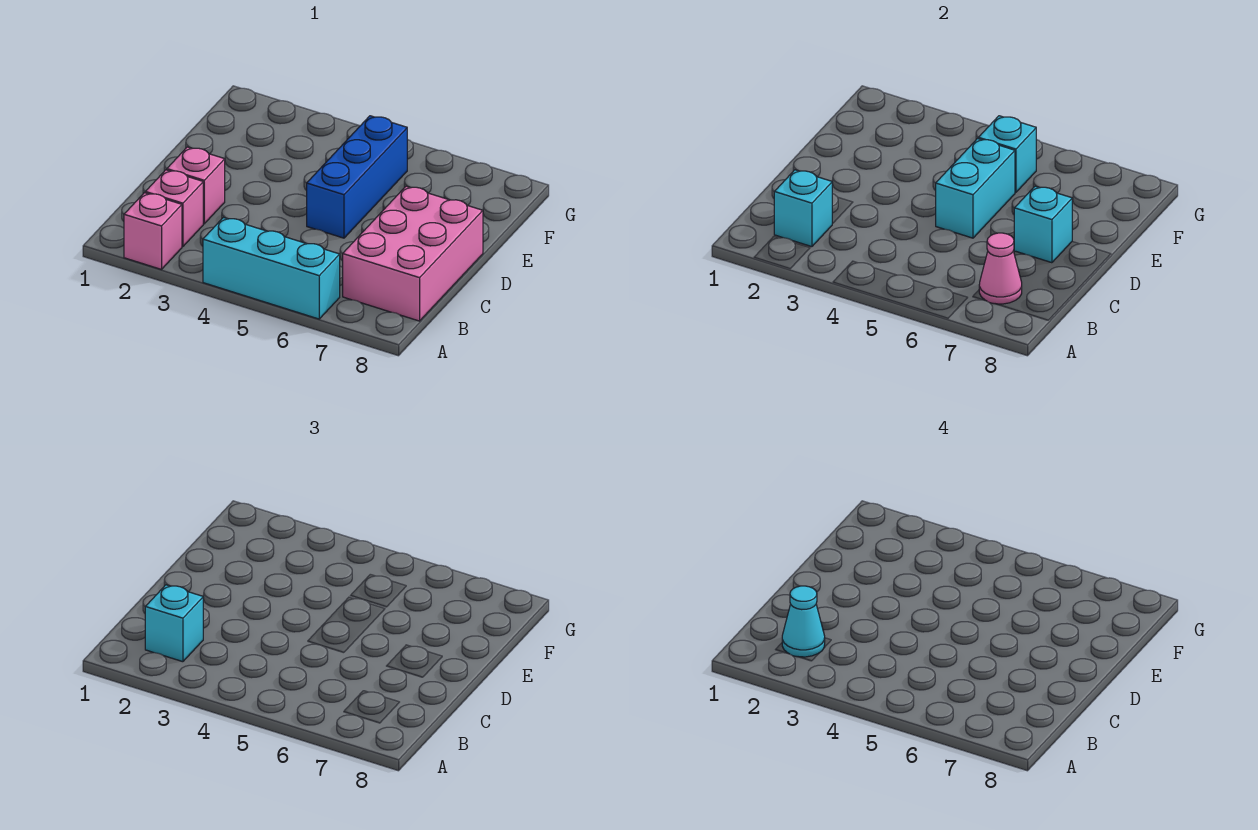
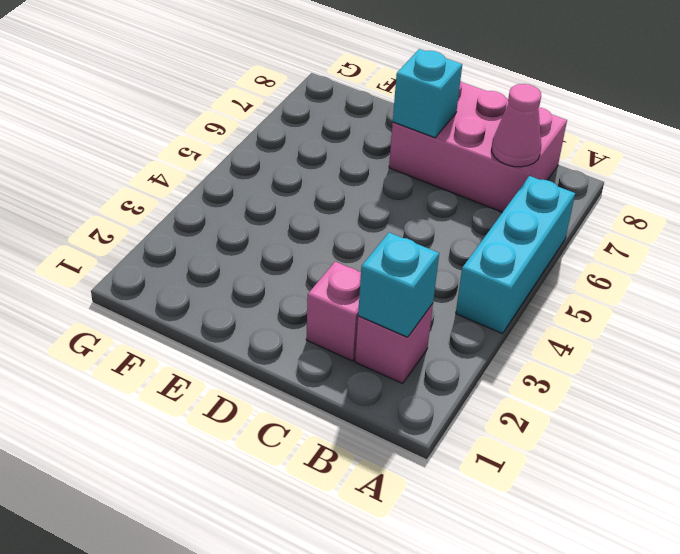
none -> pink brick A2 level 1
none -> blue brick D5:F5 level 1
none -> cyan brick D5:E5 level 2

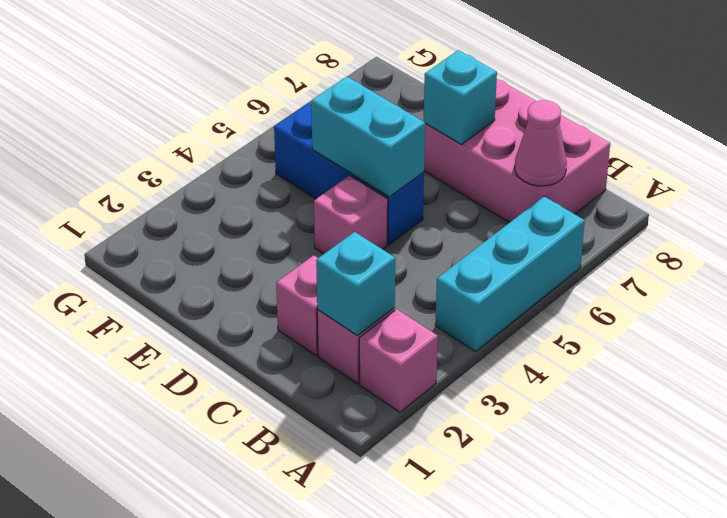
pink brick D4 level 1 -> none
none -> cyan brick F5 level 2
none -> cyan brick B2 level 3
none -> cyan cone B2 level 4

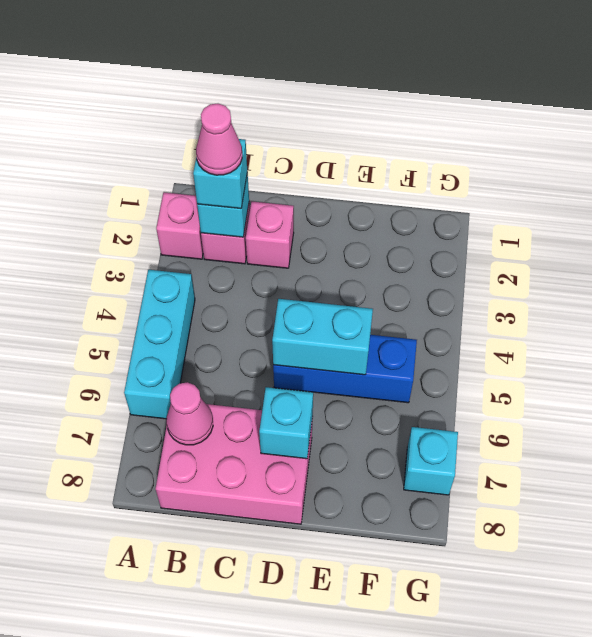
pink cone B2 level 4 -> cyan cone B2 level 4
cyan brick G7 level 1 -> cyan brick F5 level 2

